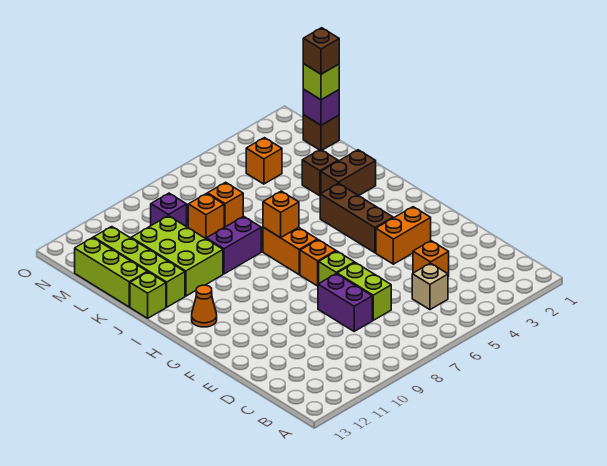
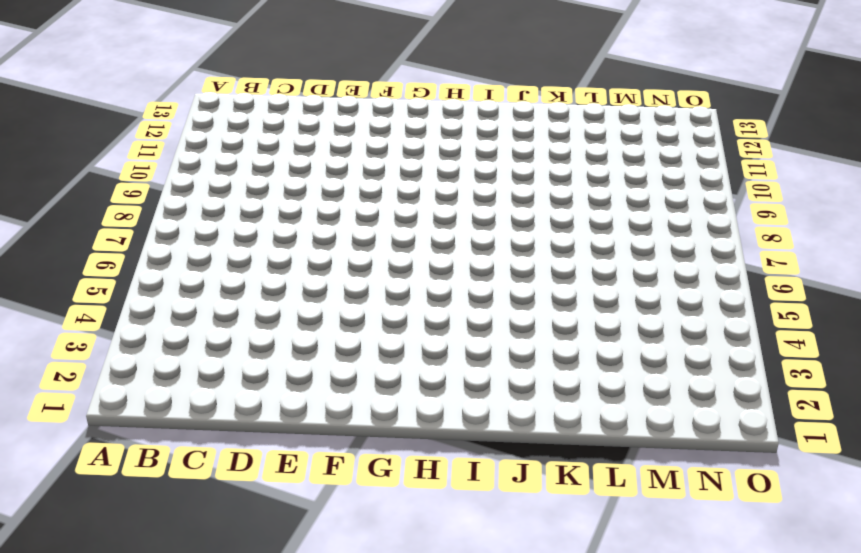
none -> tan brick C5 level 1
none -> orange brick D4 level 1
none -> lime brick D7:E7 level 1

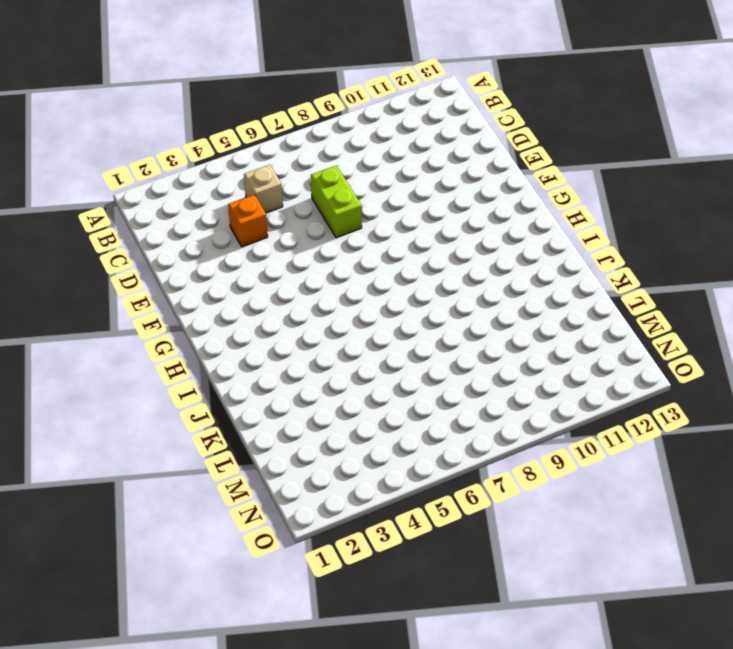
none -> purple brick D8:E8 level 1
none -> orange brick F3:F4 level 1
none -> lime brick F7 level 1

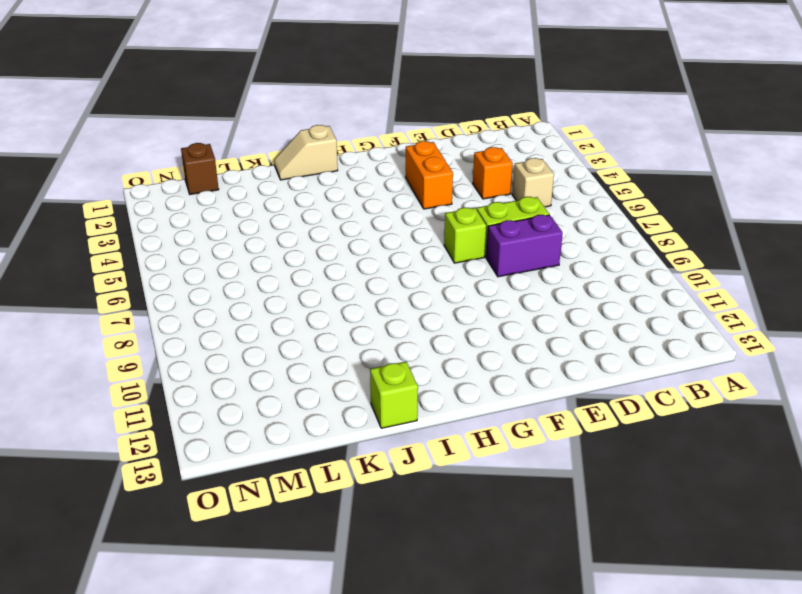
tan slope I1:J1 level 1 top I -> none
none -> brown brick G4:I4 level 1
none -> orange brick G7 level 1
none -> orange brick H7:I7 level 1

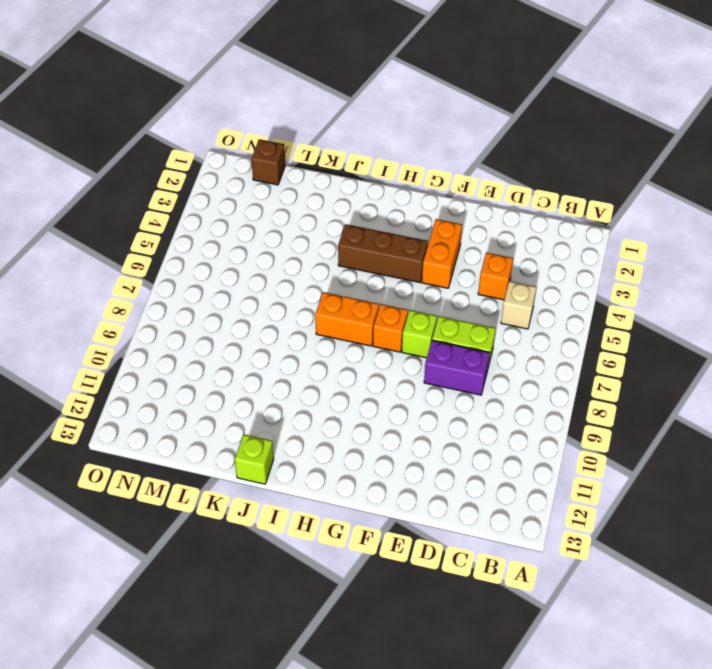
none -> orange cone H12 level 1
none -> brown brick J2:J3 level 1
none -> purple brick J8:J9 level 1

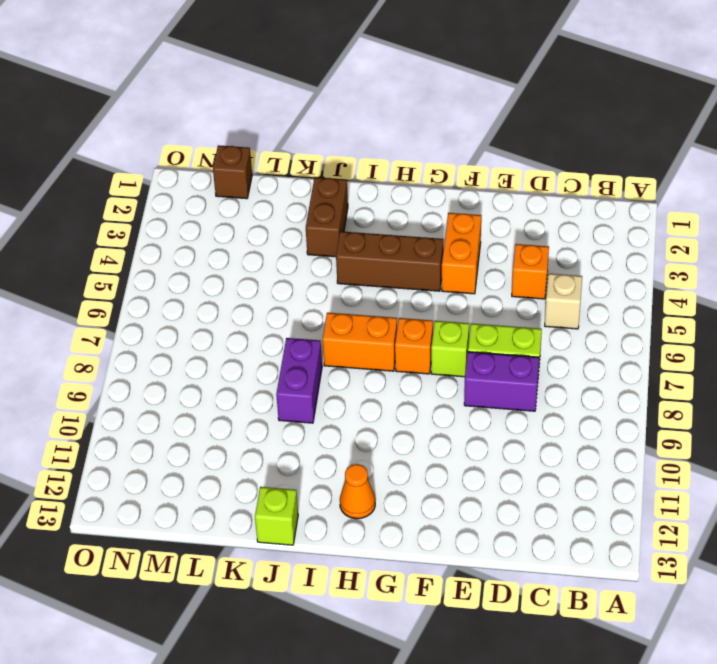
none -> lime brick J10:L11 level 1
none -> lime brick J12:M12 level 1
none -> brown brick K3 level 1

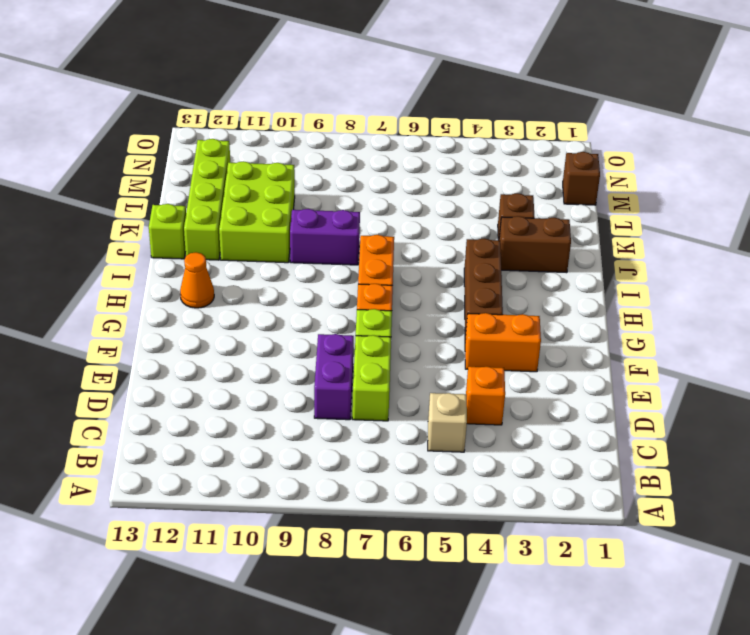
none -> lime brick K13:M13 level 1
none -> orange brick L7 level 1
none -> orange brick L8 level 1

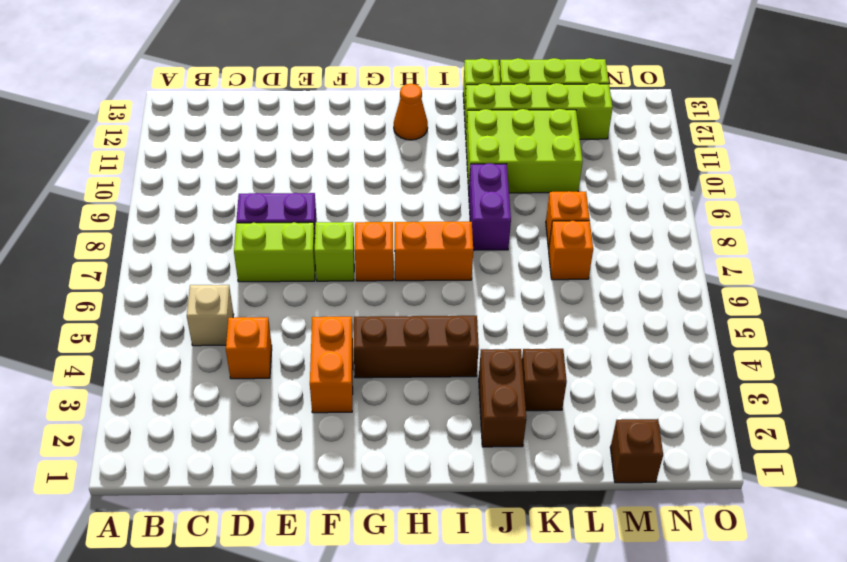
none -> orange brick M4 level 1
none -> purple brick M9 level 1
none -> orange brick I7 level 2

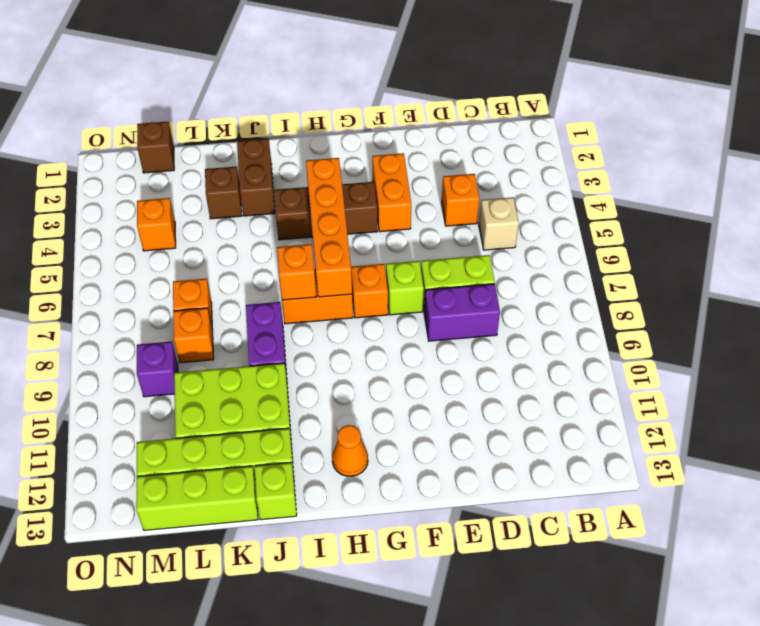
orange brick H4:H7 level 2 -> none
none -> purple brick M1 level 2
none -> lime brick M1 level 3
none -> brown brick M1 level 4

